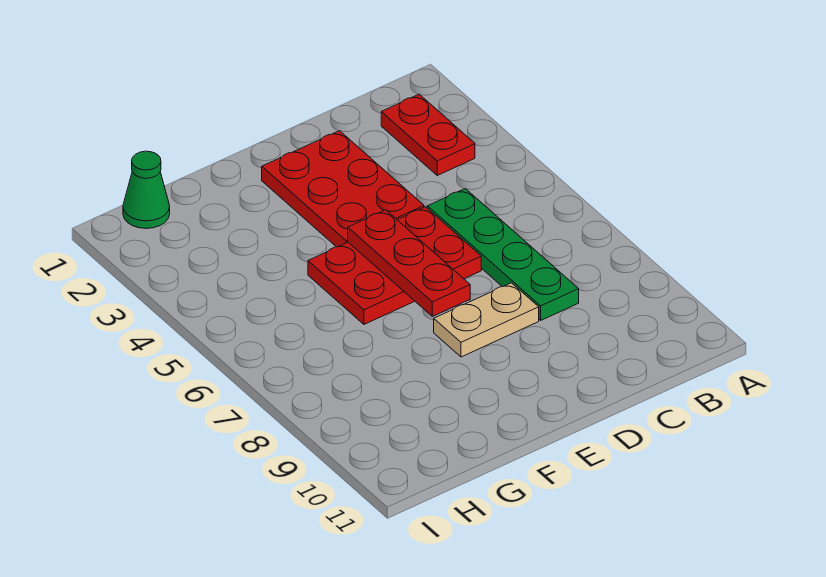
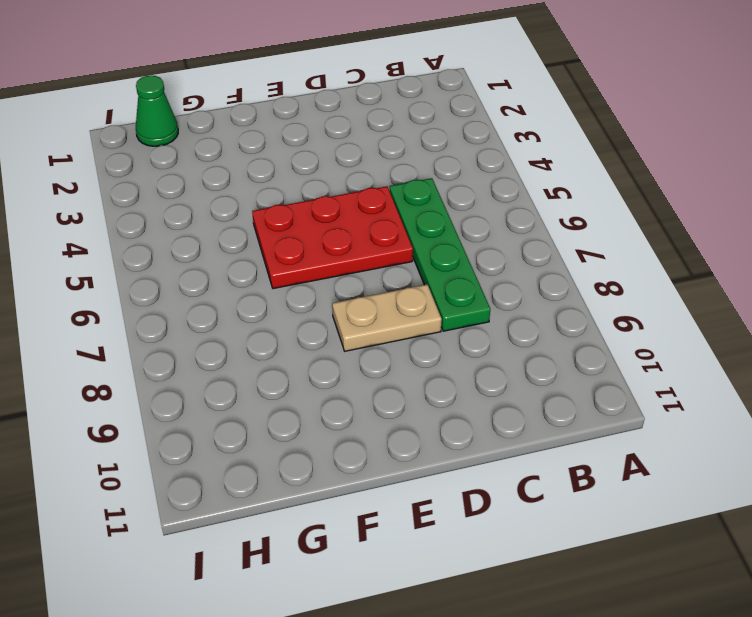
none -> red plate B2:B3 level 1
none -> red plate D2:E4 level 1

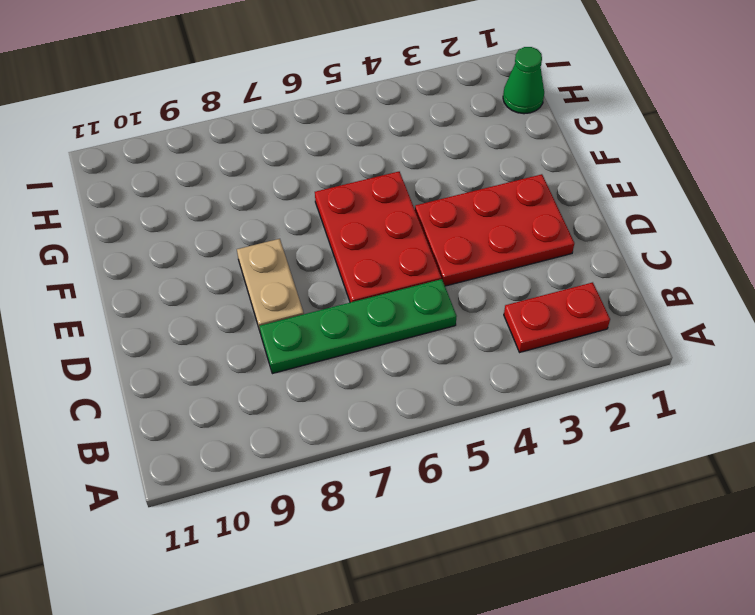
none -> red plate E5:E7 level 2

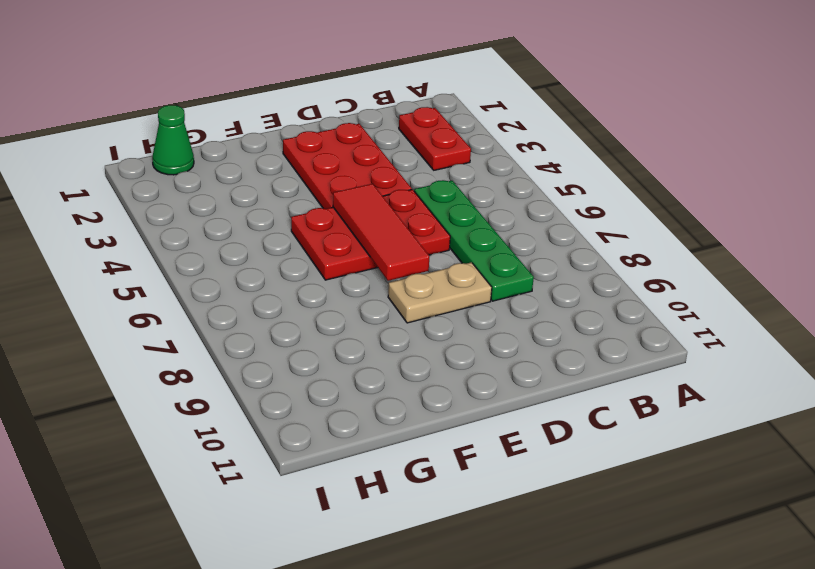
red tile E5:E7 level 2 -> red plate E5:E7 level 2

